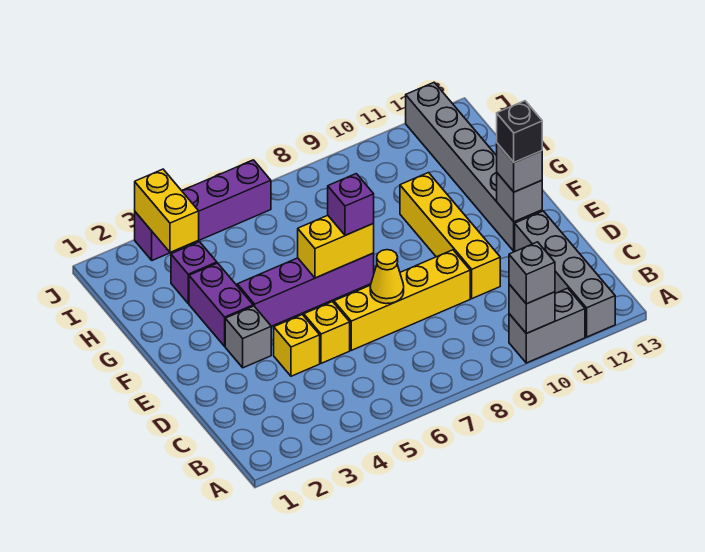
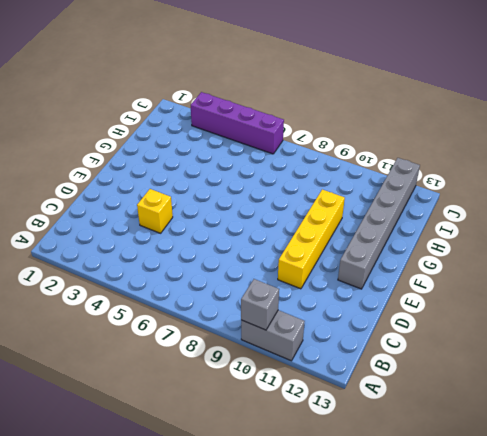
none -> grey brick A12:D12 level 1
none -> yellow brick D5 level 1
none -> yellow brick D6:D9 level 1

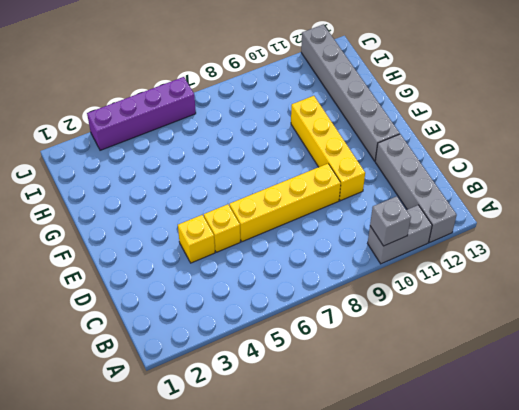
none -> grey brick E3 level 1
none -> purple brick F3:G3 level 1
none -> purple brick F4:F7 level 1

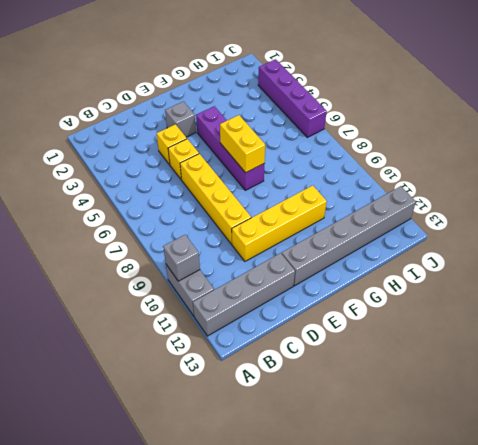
none -> purple brick F3:G3 level 1
none -> purple brick H3 level 1
none -> yellow cone D7 level 2

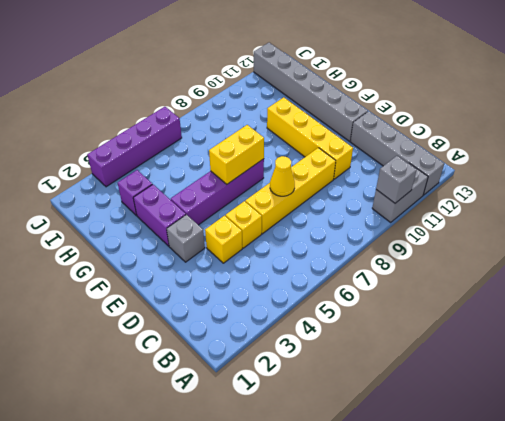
none -> grey brick E12 level 2
none -> yellow brick I3:J3 level 2
none -> grey brick A10 level 3

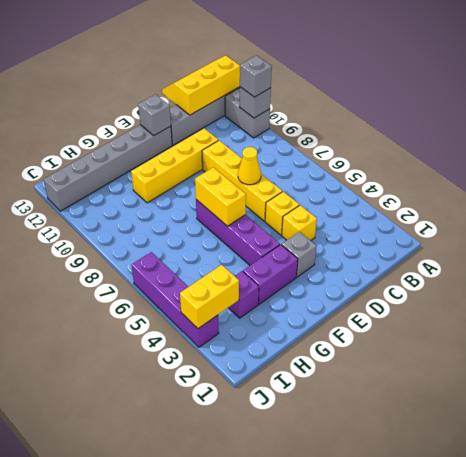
yellow slope A12:C13 level 2 top 12 -> none
none -> grey brick E12 level 3
none -> purple brick F7 level 3
none -> black brick E12 level 4

